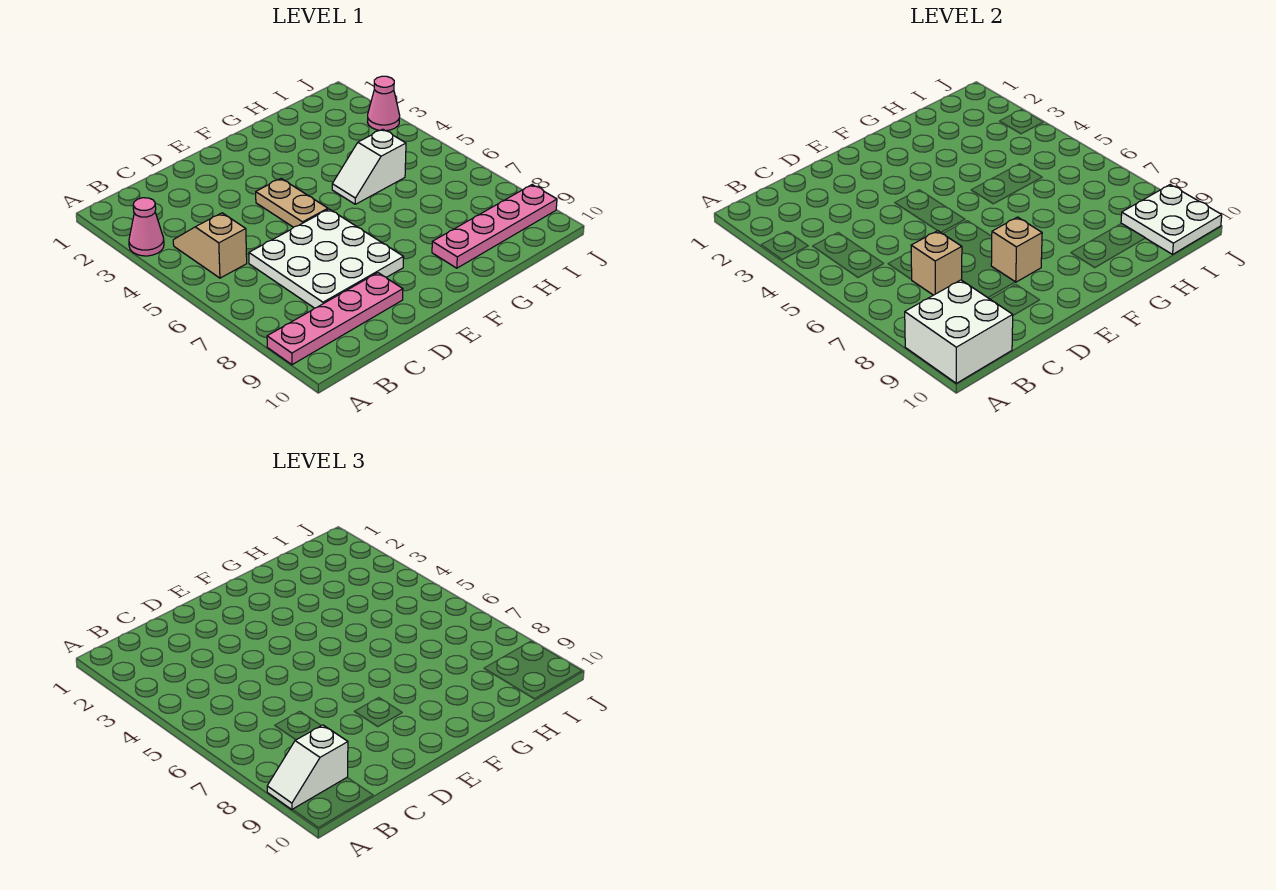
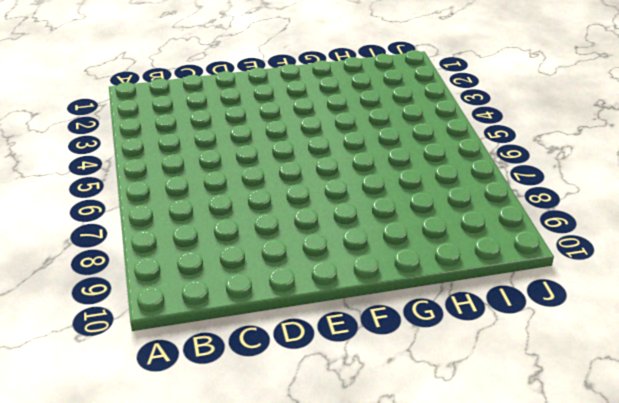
none -> pink cone A3 level 1
none -> pink plate A9:D9 level 1
none -> tan slope B4:B5 level 1 top 5

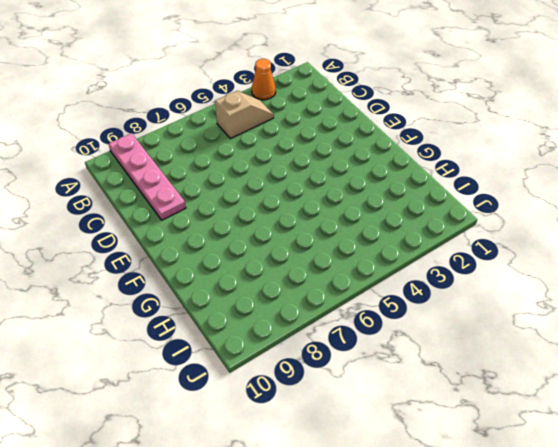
orange cone A3 level 1 -> pink cone A3 level 1
none -> white plate C6:E8 level 1
none -> tan plate E4:E5 level 1
none -> white slope G5:H5 level 1 top H

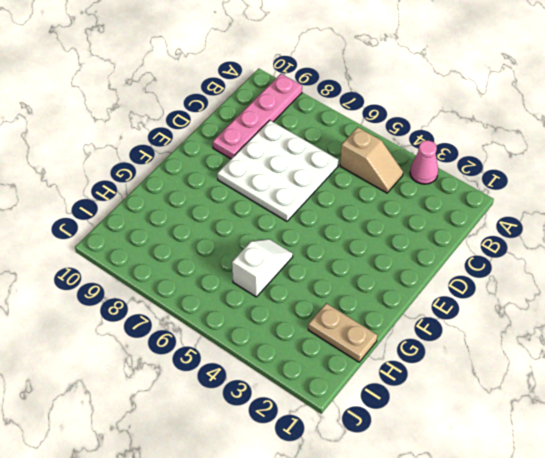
tan plate H1:H2 level 1 -> tan plate E4:E5 level 1
none -> pink plate G9:J9 level 1
none -> pink cone J3 level 1
none -> white brick A9:B10 level 2

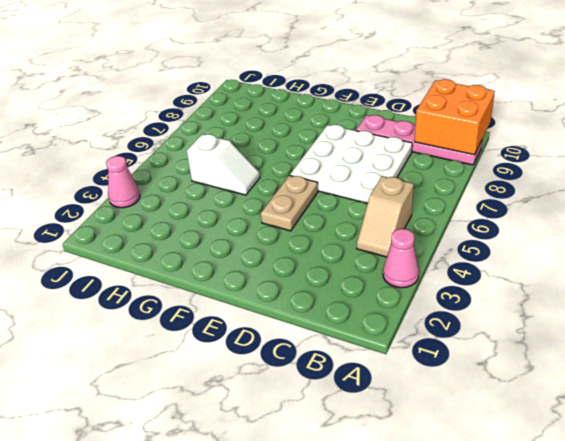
orange brick A9:B10 level 2 -> white brick A9:B10 level 2
none -> pink plate G9:J9 level 1
none -> tan brick C7 level 2
none -> tan brick E8 level 2

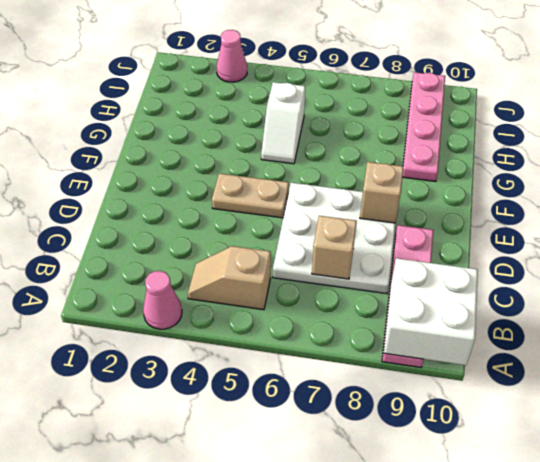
none -> white plate I9:J10 level 2
none -> white slope A9:B9 level 3 top B

